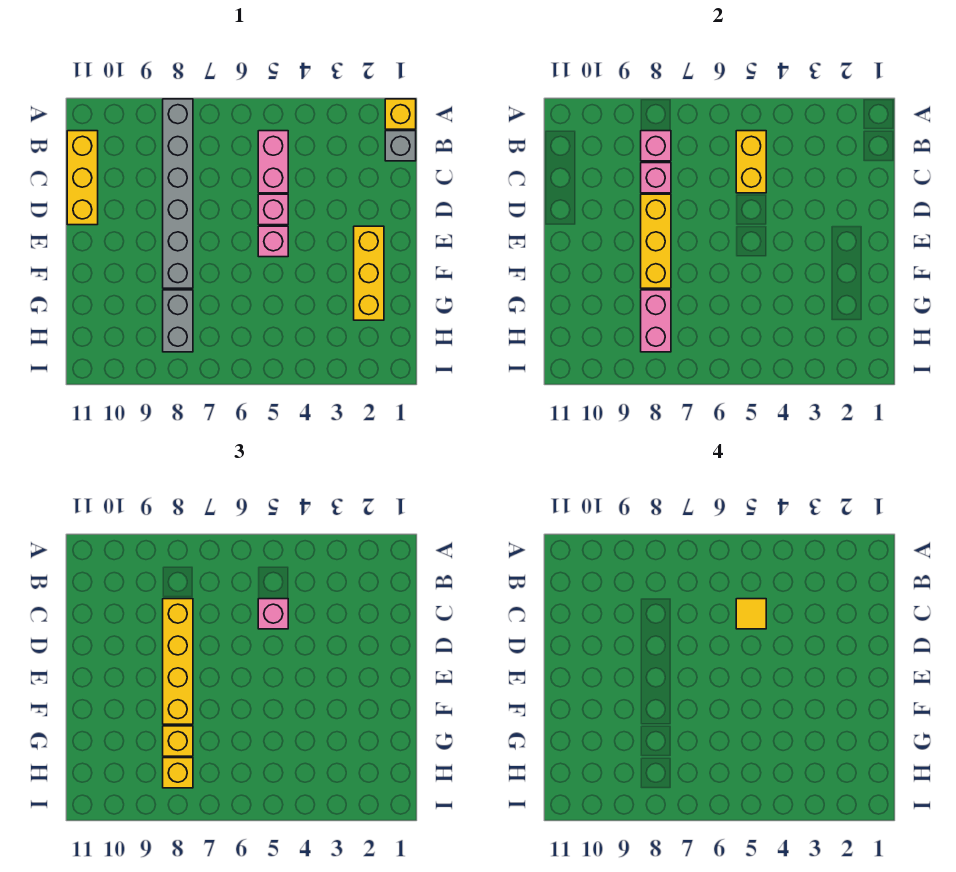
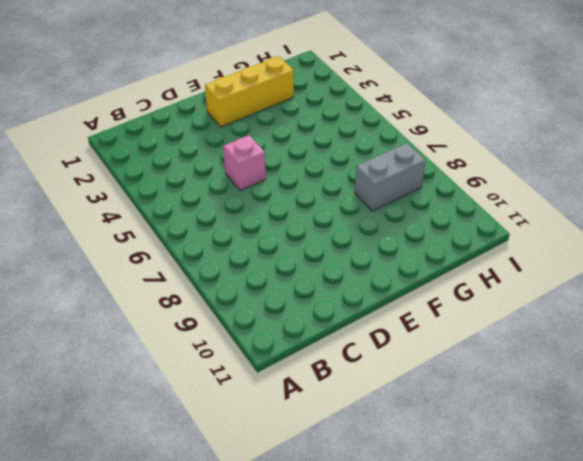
none -> yellow brick A1 level 1
none -> grey brick A8:F8 level 1
none -> grey brick B1 level 1

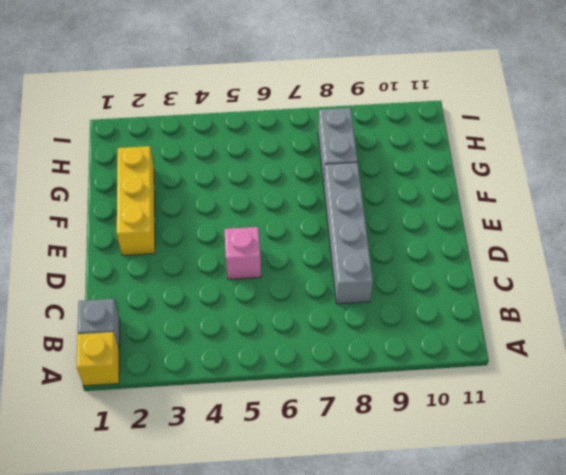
grey brick C8:F8 level 1 -> grey brick A8:F8 level 1
none -> pink brick B5:C5 level 1
none -> yellow brick B11:D11 level 1
none -> pink brick E5 level 1

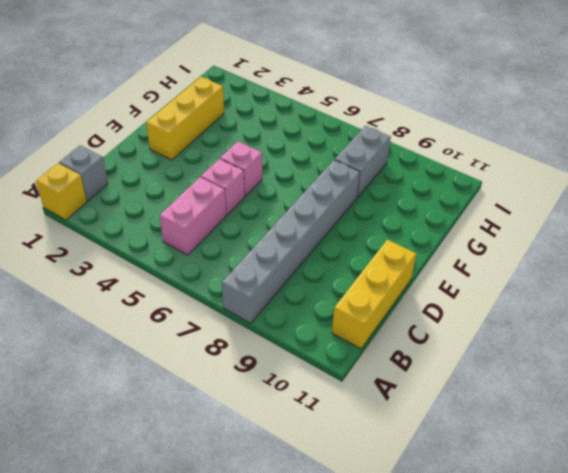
none -> yellow brick B5:C5 level 2
none -> pink brick B8 level 2
none -> pink brick C8 level 2

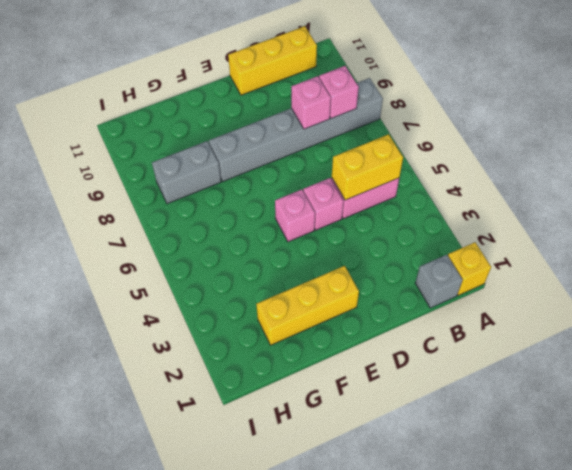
none -> yellow brick D8:F8 level 2
none -> pink brick G8:H8 level 2
none -> pink brick C5 level 3

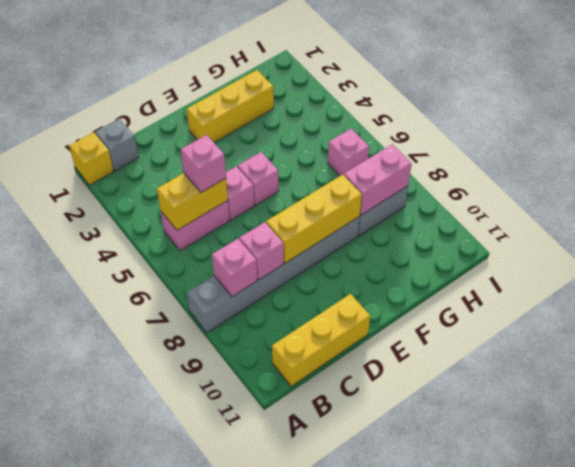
pink brick H6 level 1 -> none
none -> yellow brick C8:F8 level 3
none -> yellow brick G8 level 3
none -> yellow brick H8 level 3

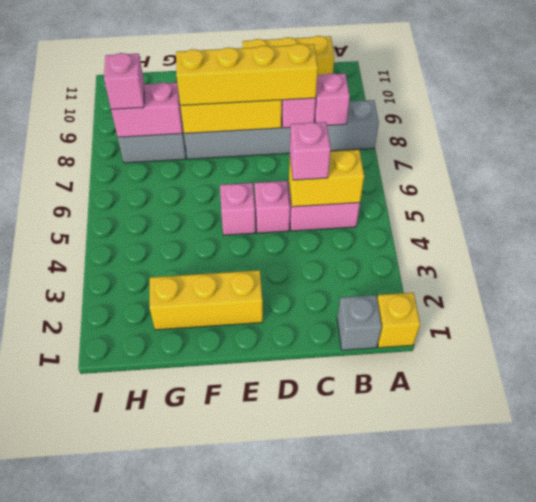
pink brick H8 level 3 -> yellow brick H8 level 3
none -> yellow brick G8 level 3
none -> yellow tile C5 level 4

